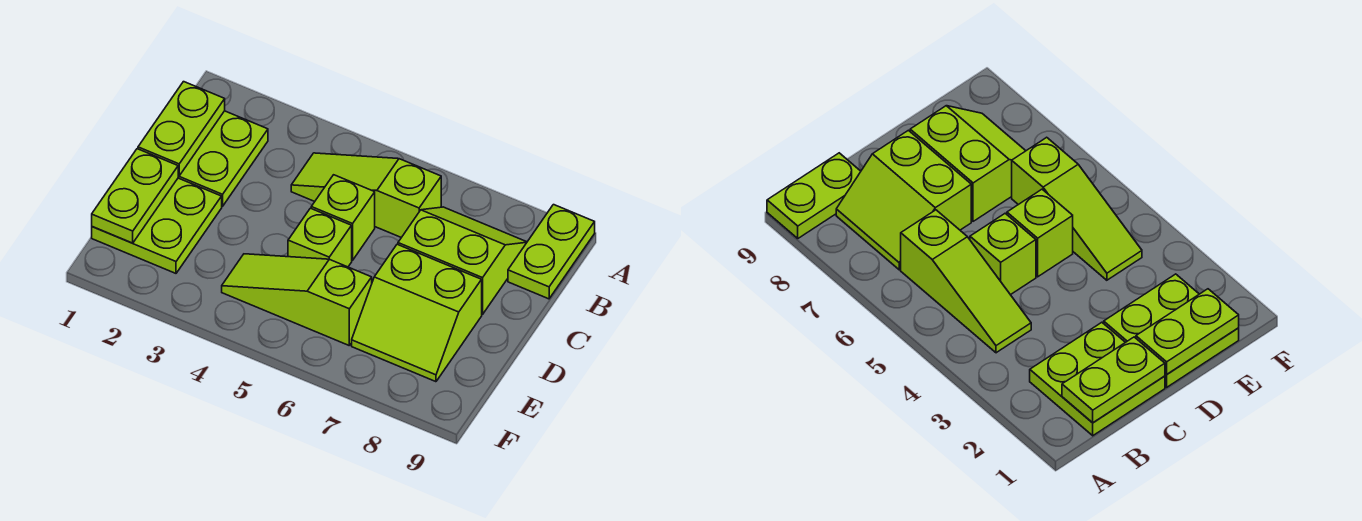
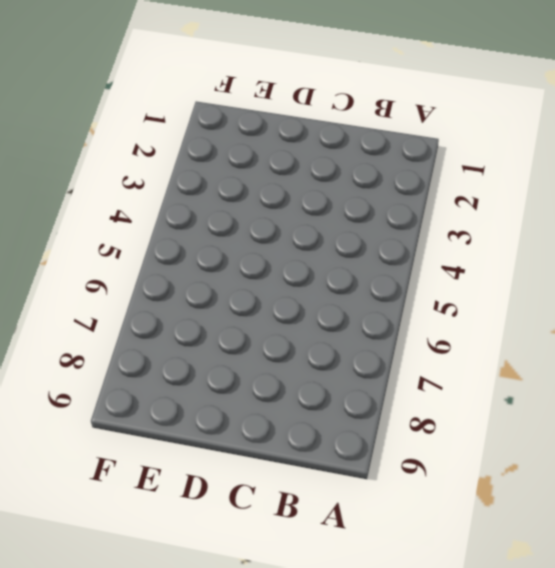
none -> lime plate A9:B9 level 1
none -> lime plate B1:C2 level 1

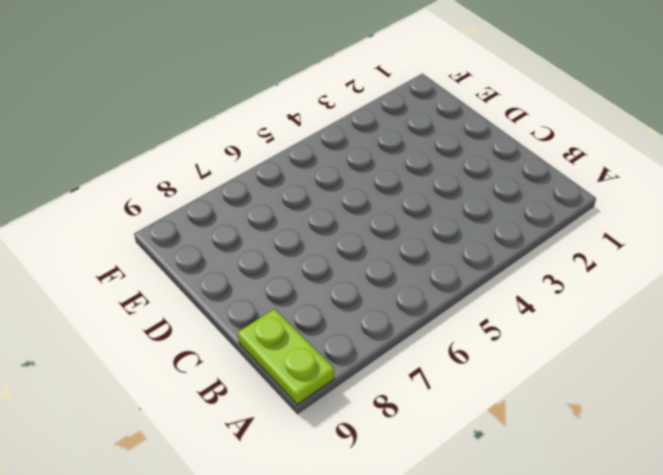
none -> lime plate B1:C2 level 1
none -> lime slope B4:B6 level 1 top 6

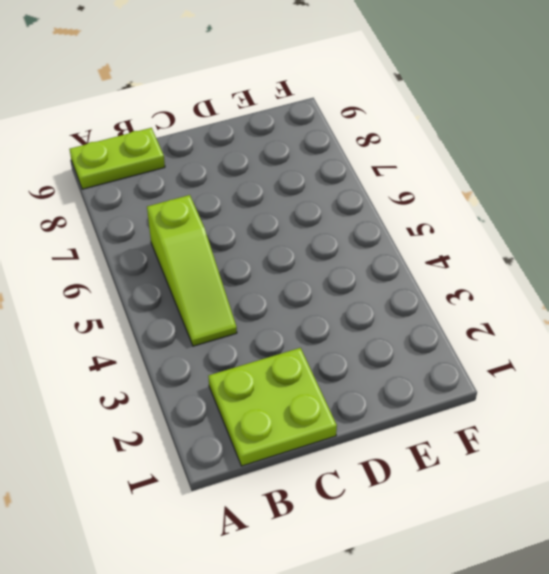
none -> lime slope B7:C8 level 1 top C
none -> lime brick C5 level 1

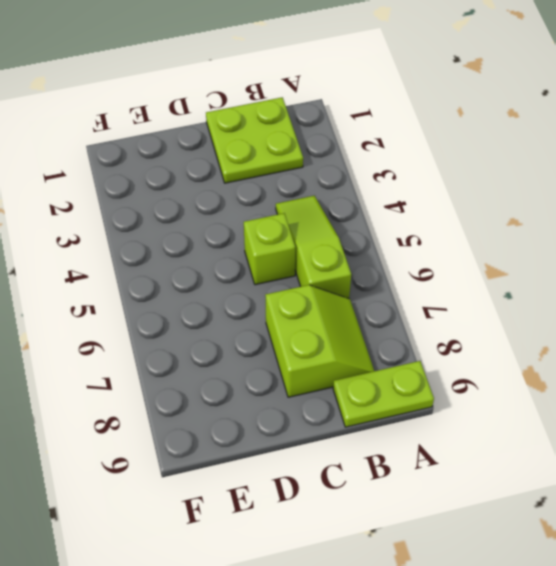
none -> lime plate D1:E2 level 1
none -> lime brick D5 level 1

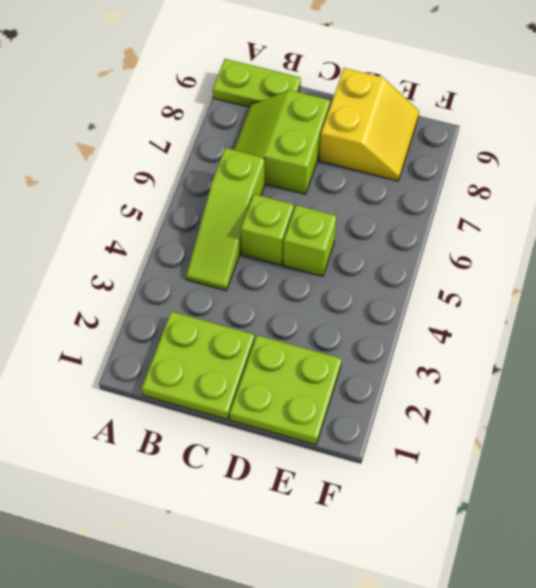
yellow slope D8:E9 level 1 top D -> lime slope D7:E8 level 1 top D
none -> lime slope E4:E6 level 1 top 6
none -> lime plate B1:C1 level 2

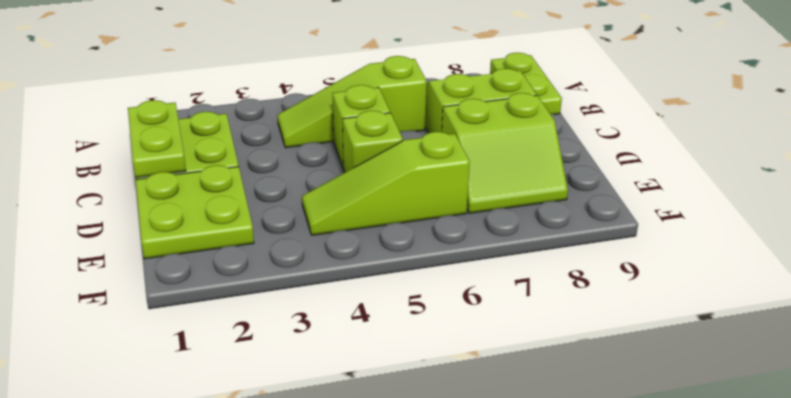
none -> lime plate D1:E1 level 2

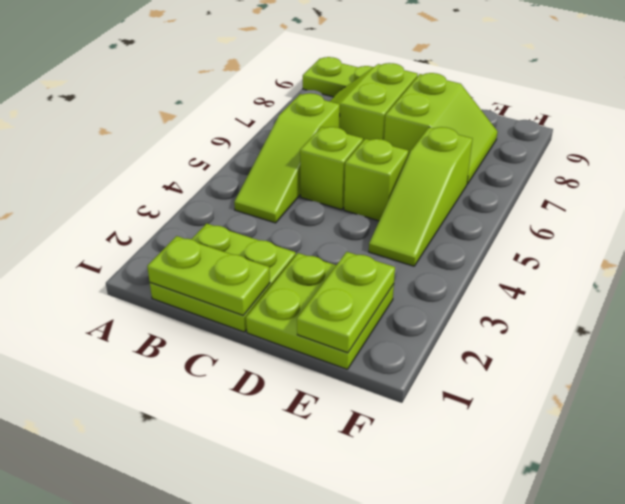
lime plate E1:E2 level 2 -> lime plate D1:E1 level 2

